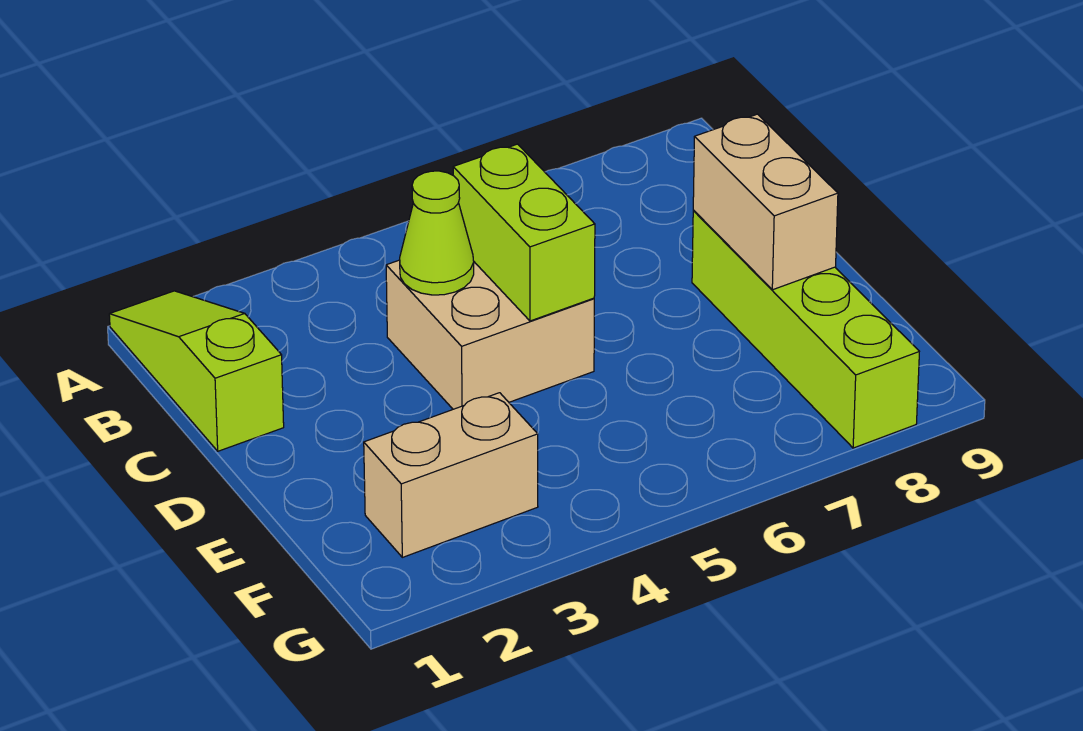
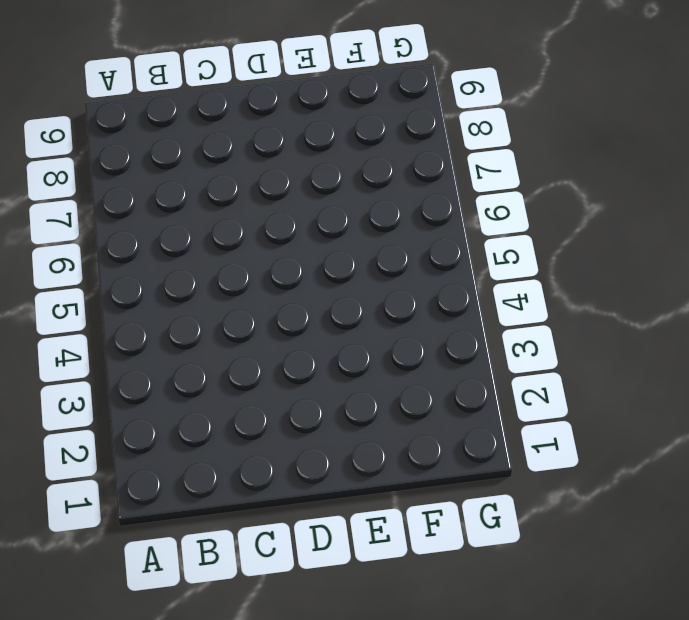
none -> lime slope A1:C1 level 1 top C
none -> tan brick C4:D5 level 1

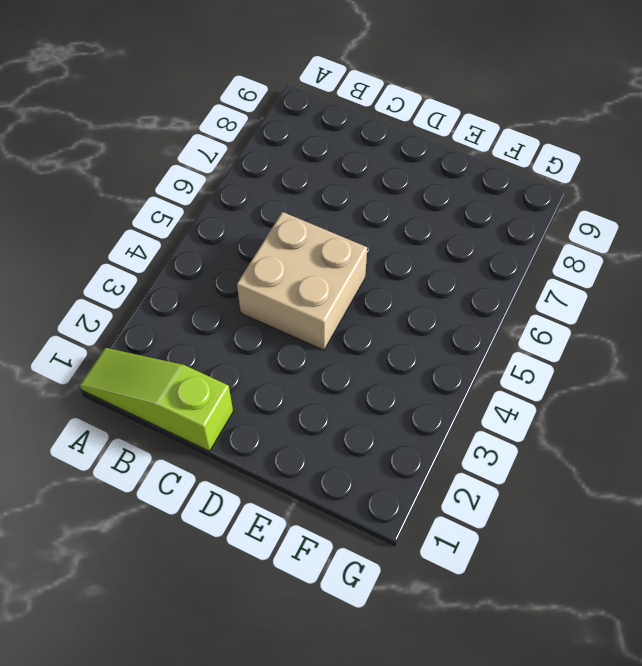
none -> lime brick D8:G8 level 1
none -> tan brick F2:F3 level 1

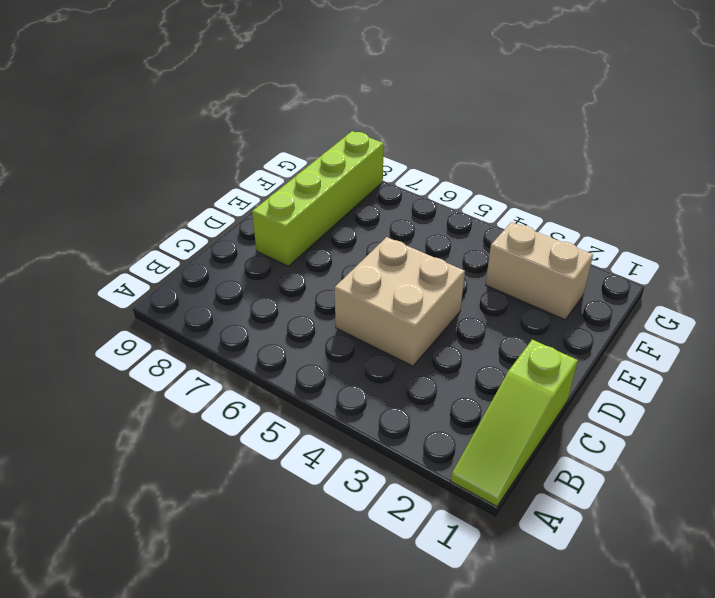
none -> lime cone C4 level 2
none -> lime brick C5:D5 level 2

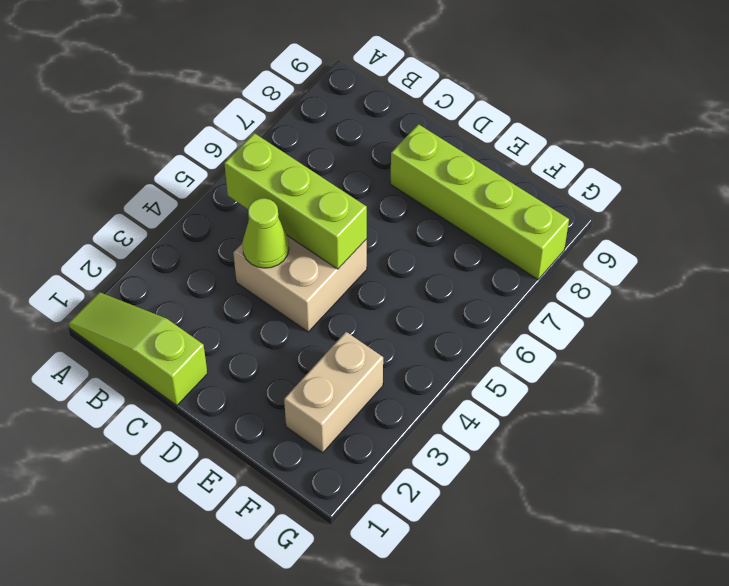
lime brick B5:D5 level 2 -> lime brick C5:D5 level 2
none -> tan brick D8:E8 level 2

